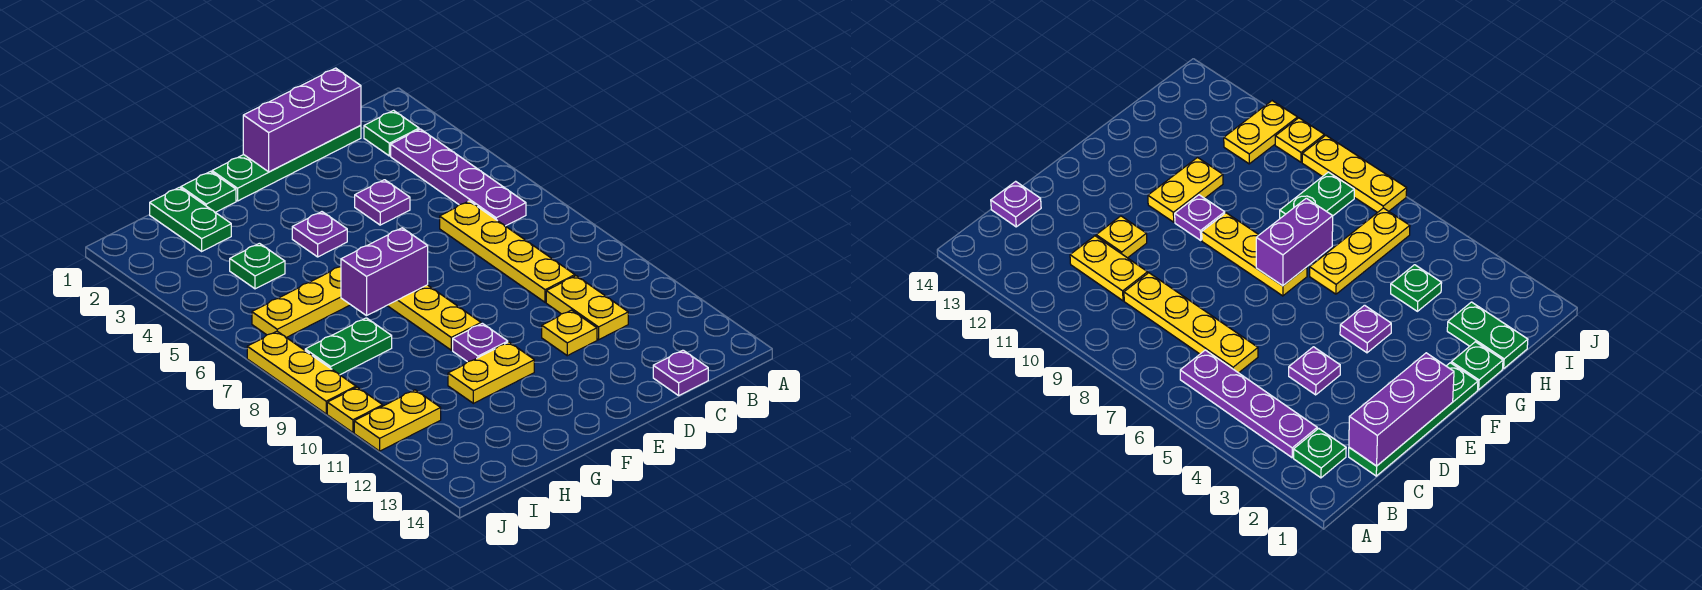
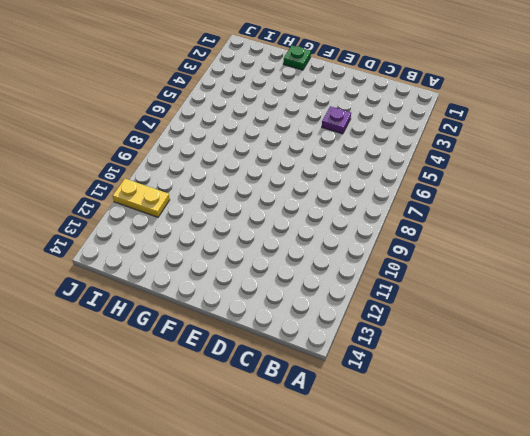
none -> green plate B2 level 1
none -> purple plate B3:B6 level 1
none -> green plate C1:F1 level 1

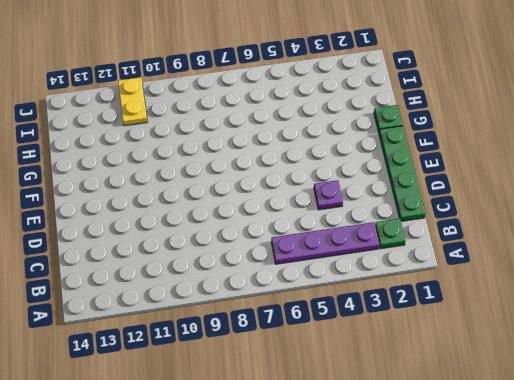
none -> yellow plate C6:C9 level 1
none -> yellow plate C10:C11 level 1
none -> purple plate C14 level 1

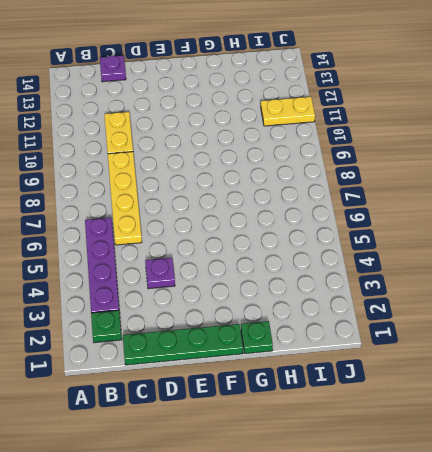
none -> yellow plate D11 level 1
none -> purple plate F4 level 1
none -> yellow plate F7:F9 level 1

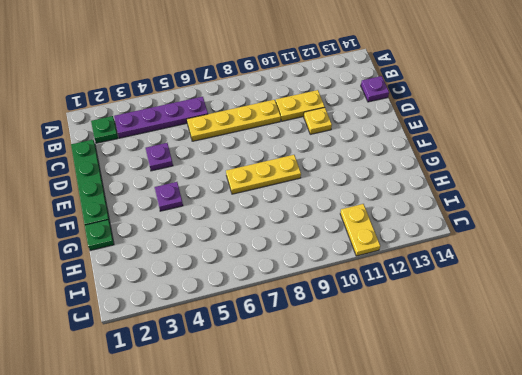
none -> purple plate F10 level 1
none -> yellow plate F11:G11 level 1
none -> yellow plate G6:I6 level 1

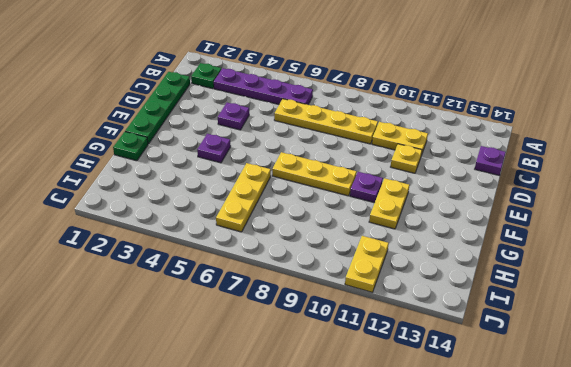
none -> green plate H1:H2 level 1
none -> green plate H4 level 1
none -> green plate H8:I8 level 1

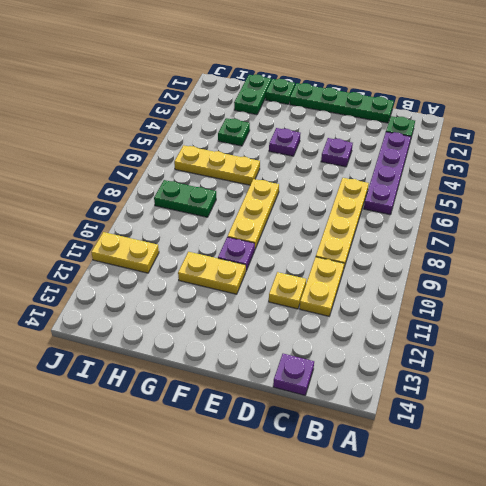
none -> yellow plate J7:J9 level 1
none -> yellow plate J10 level 1
none -> purple brick C1:E1 level 2

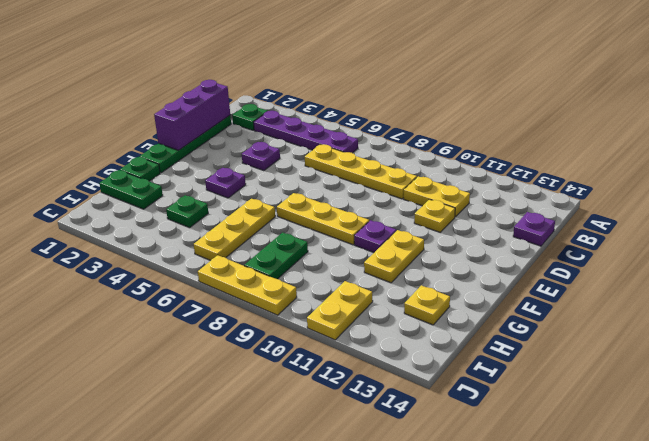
yellow plate H13 level 1 -> yellow plate J10 level 1
none -> purple brick F7:G7 level 2

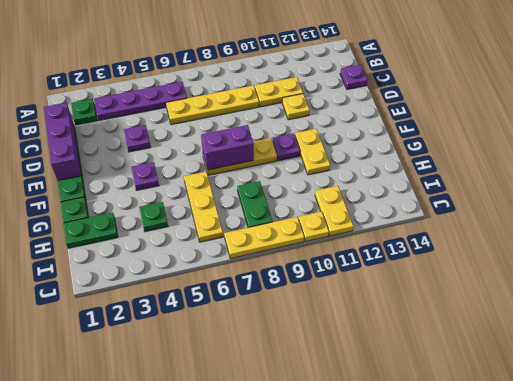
purple brick F7:F8 level 2 -> purple brick F7:G7 level 2

